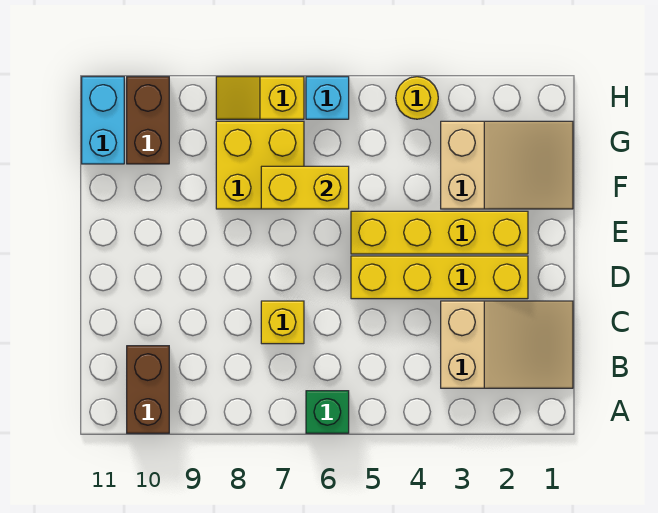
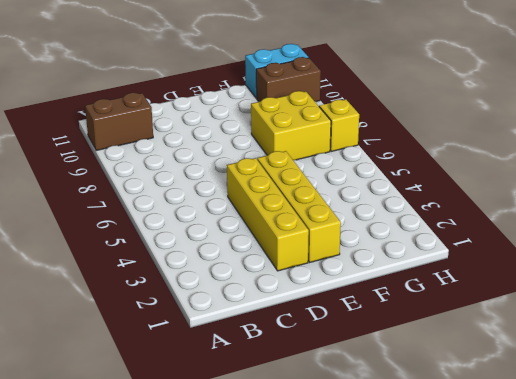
none -> green brick A6 level 1
none -> tan slope B1:C3 level 1 top 3
none -> yellow brick C7 level 1

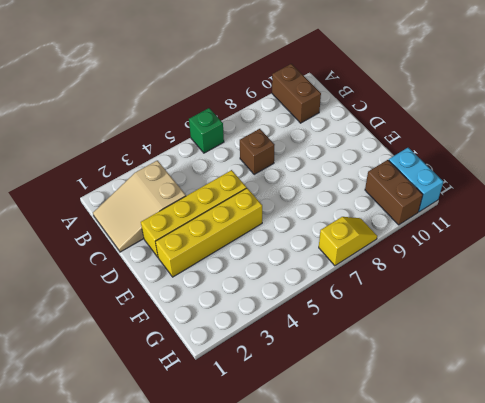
brown brick C7 level 1 -> yellow brick C7 level 1
none -> tan slope F1:G3 level 1 top 3
none -> yellow brick F7:G8 level 1
none -> yellow round brick H4 level 1

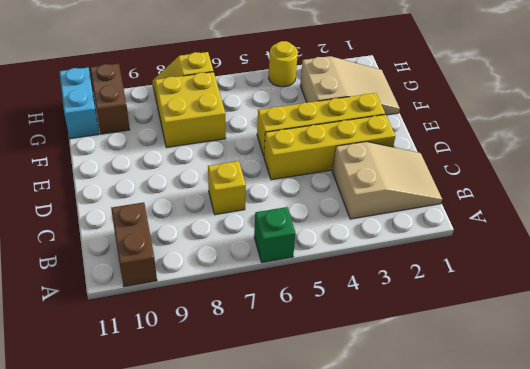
none -> cyan brick H6 level 1
none -> yellow brick F6:F7 level 2

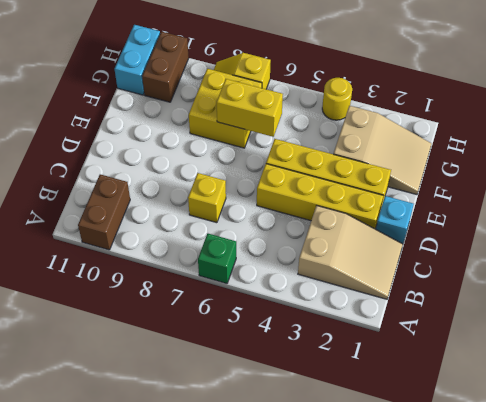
cyan brick D1 level 1 -> cyan brick H6 level 1

